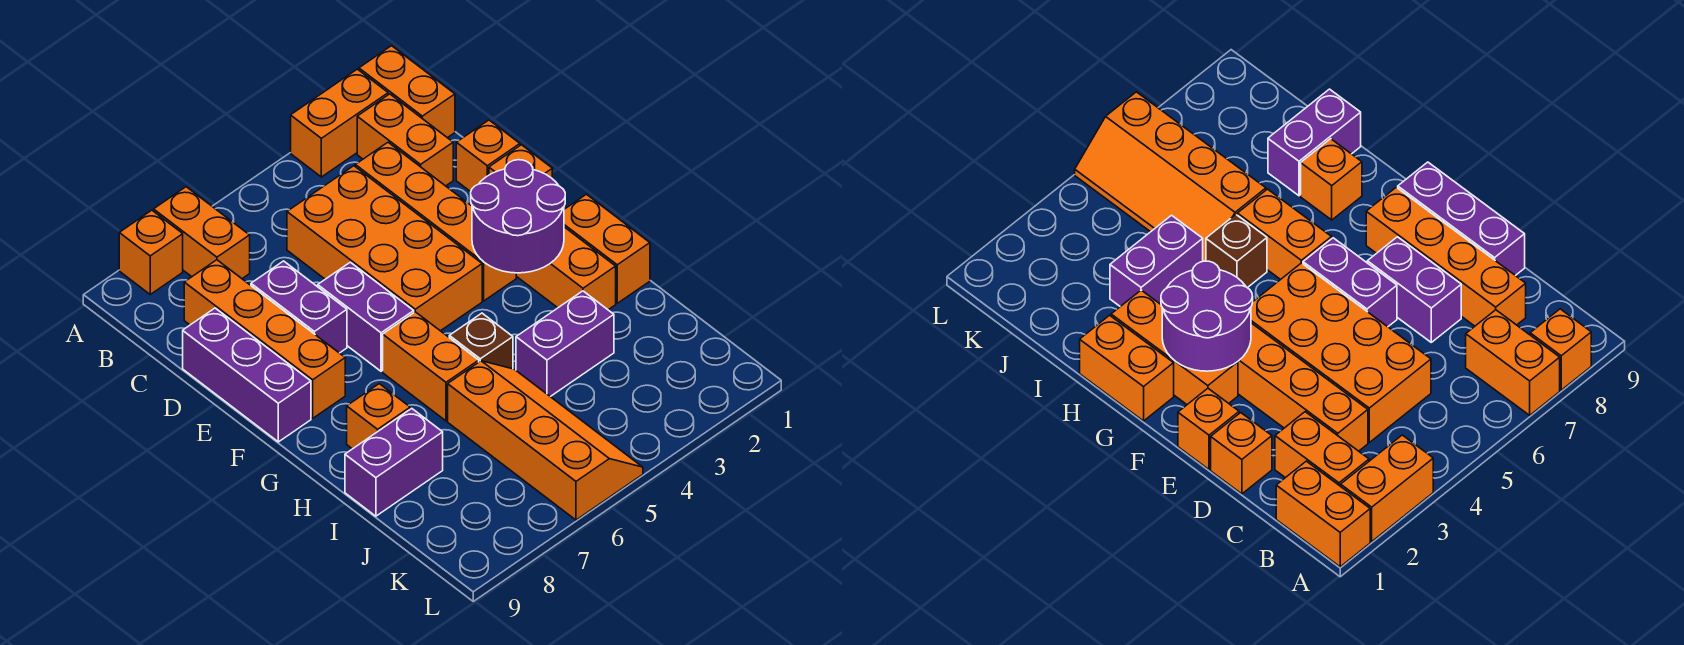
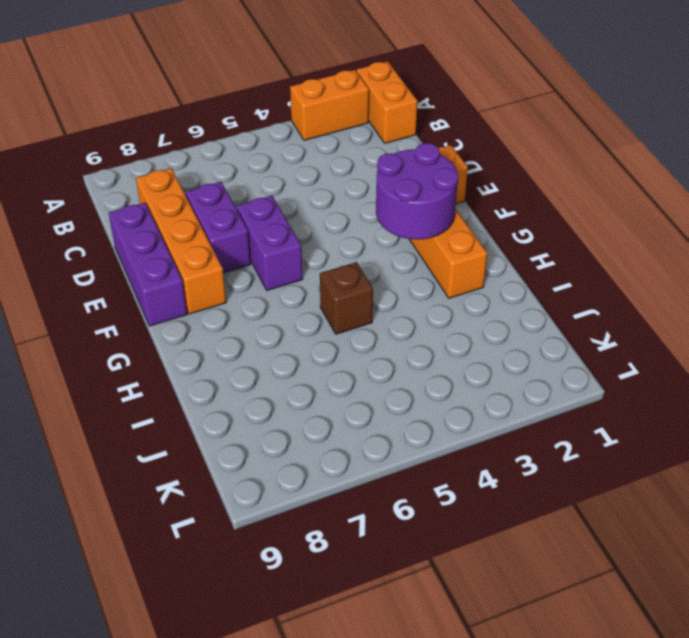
none -> orange brick A7:B7 level 1
none -> orange brick A8 level 1
none -> orange brick B2:C2 level 1

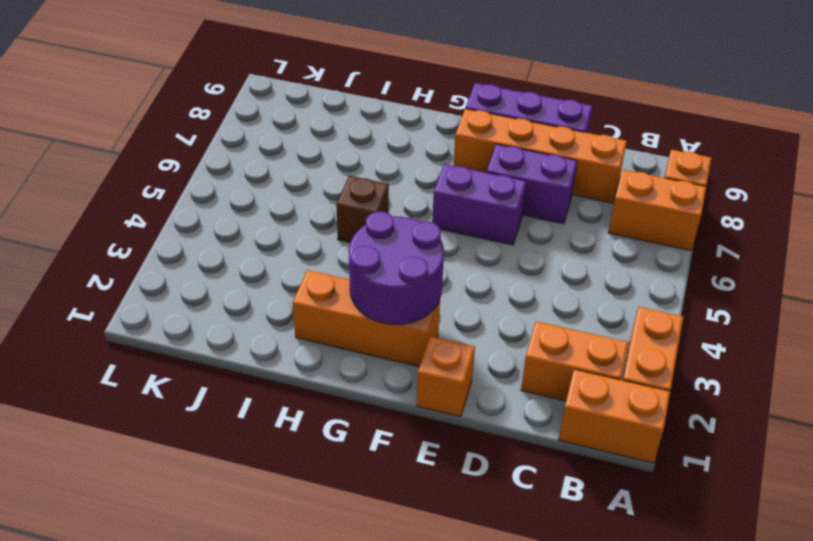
none -> orange brick C3:F3 level 1
none -> orange brick C4:F5 level 1
none -> orange brick D1 level 1

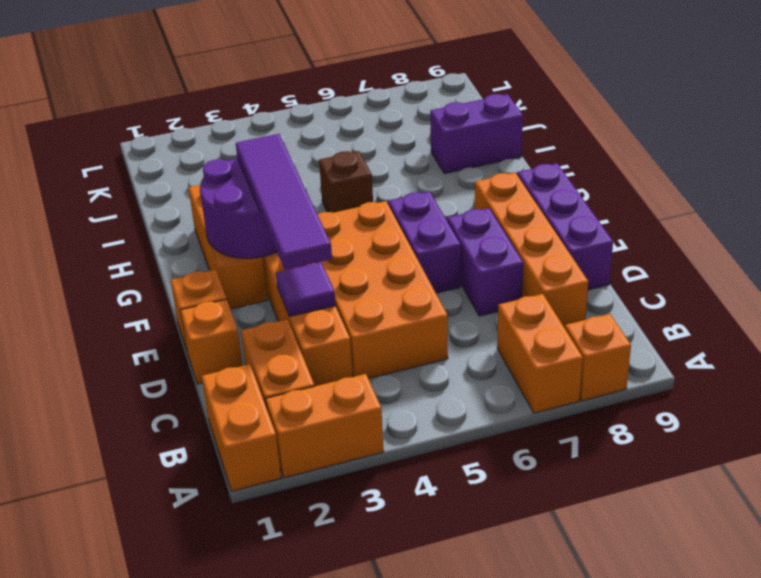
purple tile D3 level 2 -> none
purple tile D3:G3 level 3 -> none
none -> orange brick G1:H1 level 1
none -> orange brick G6:H6 level 1
none -> orange brick H8 level 1

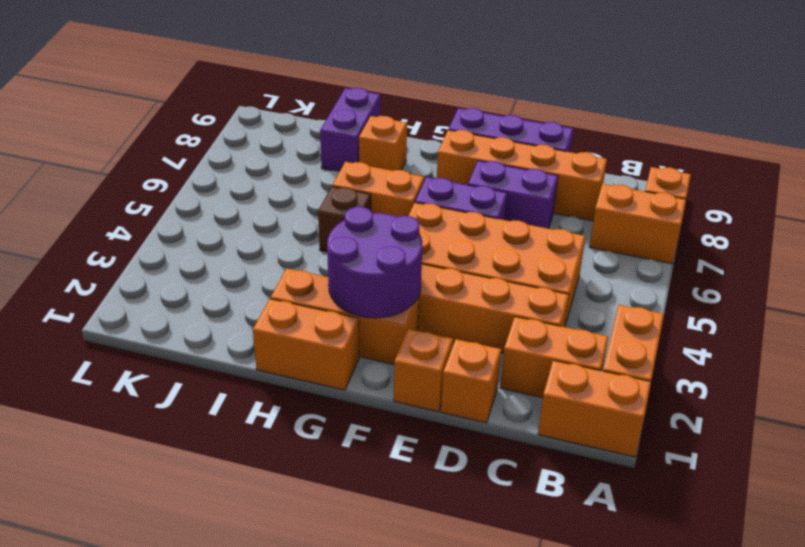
none -> purple brick I3:I4 level 1
none -> orange slope I5:L6 level 1 top 6

